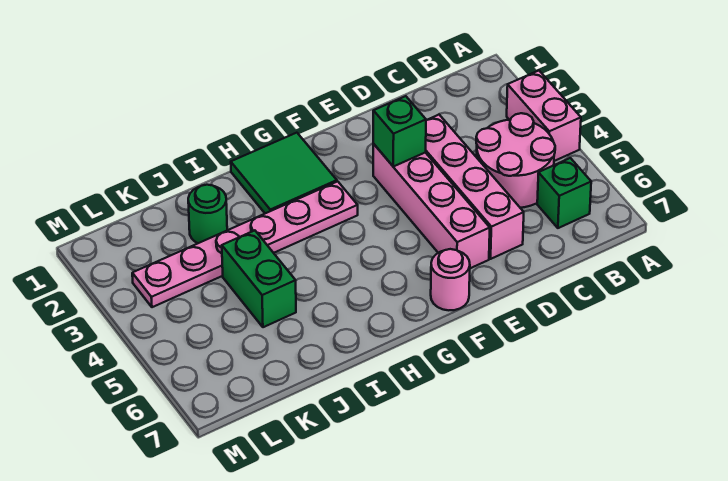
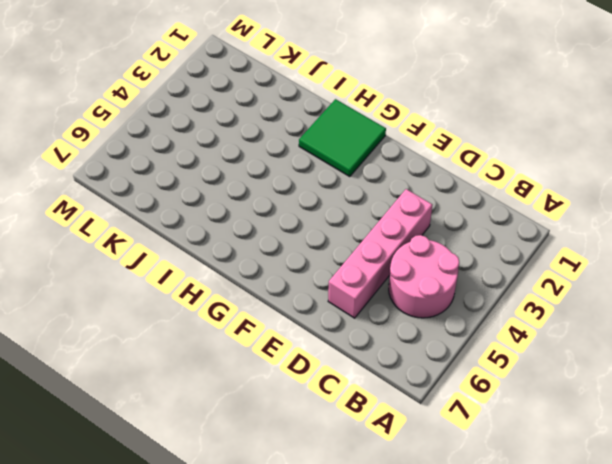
none -> pink brick A3:A4 level 1
none -> green brick B6 level 1

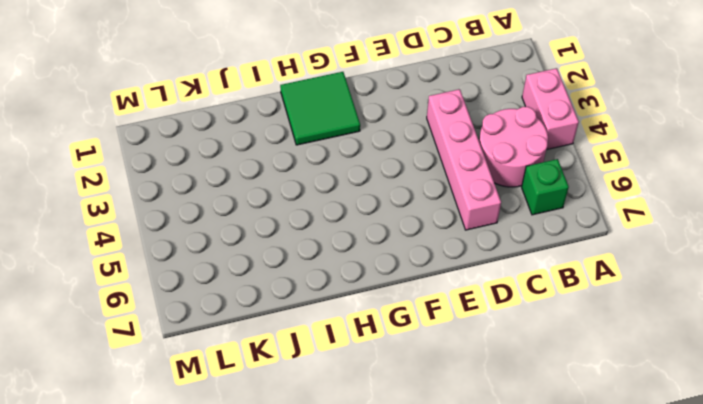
none -> pink brick E3:E6 level 1
none -> pink round brick F7 level 1

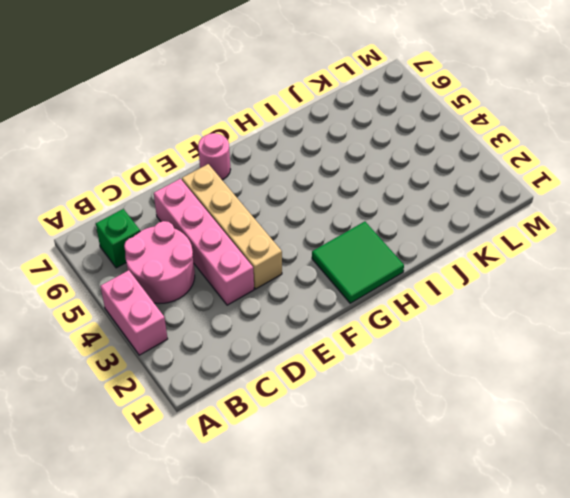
tan brick E3:E6 level 1 -> pink brick E3:E6 level 1
none -> pink plate G3:L3 level 1
none -> green round brick J2 level 1

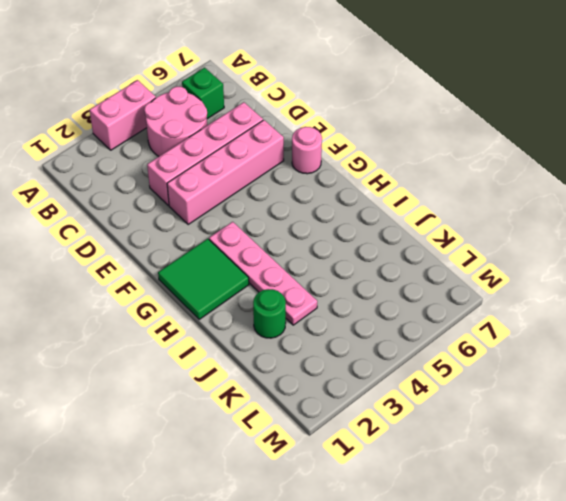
pink plate G3:J3 level 1 -> pink plate G3:L3 level 1
none -> green brick J4:J5 level 1
none -> green brick E3 level 2

